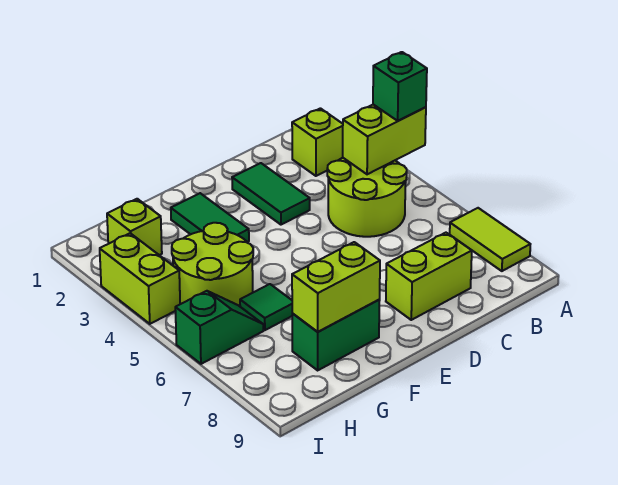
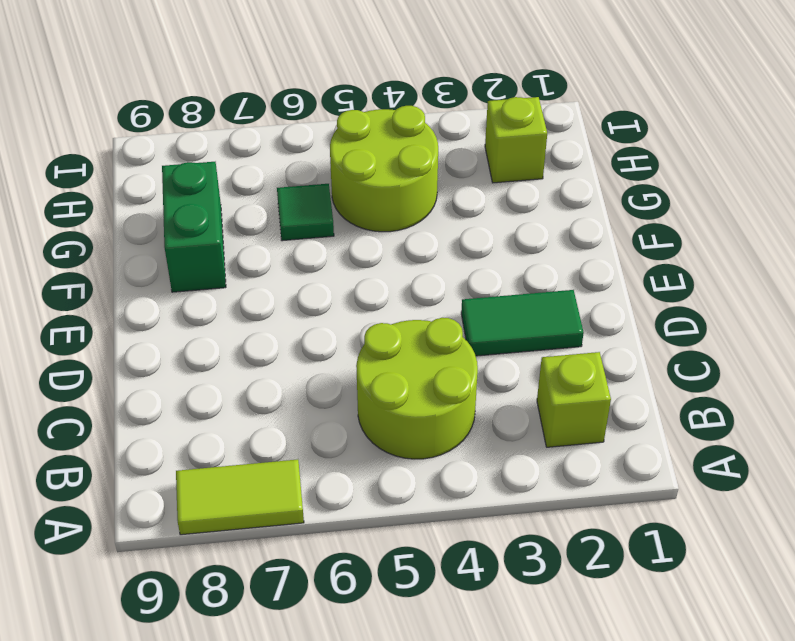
none -> lime brick C8:D8 level 1
none -> green tile F2:F3 level 1
none -> green slope H6:I6 level 1 top I

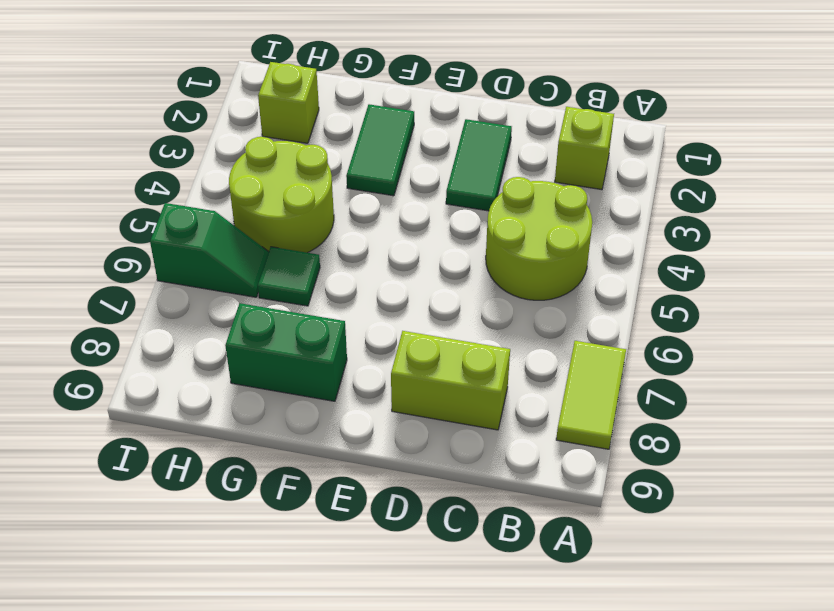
none -> lime brick I3:I4 level 1
none -> lime brick A4:B4 level 2
none -> lime brick F8:G8 level 2

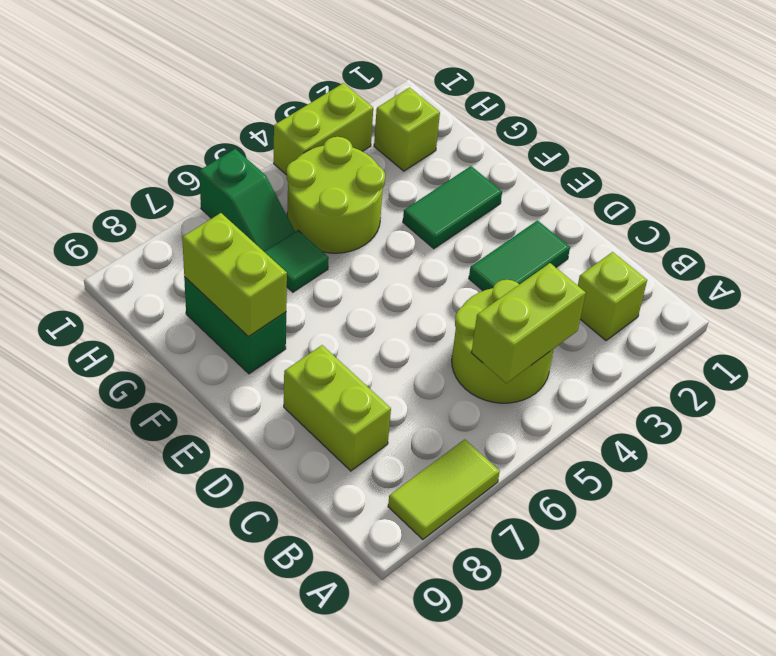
lime brick B4:B5 level 2 -> lime brick A4:B4 level 2
none -> green brick A4 level 3

